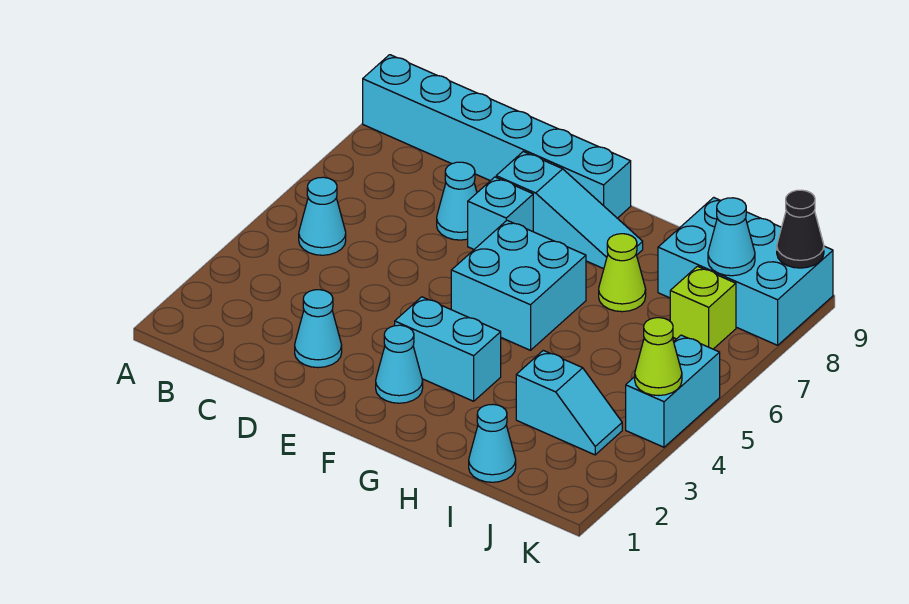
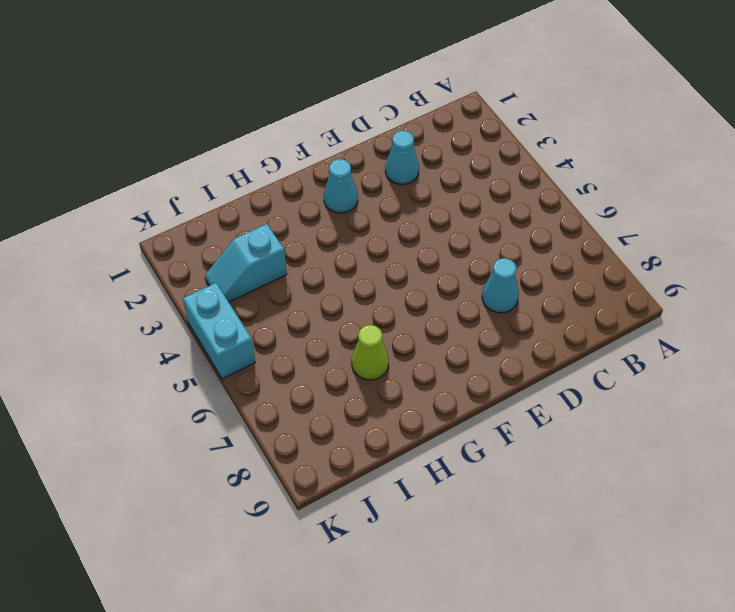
none -> cyan brick A9:F9 level 1
none -> cyan cone B5 level 1
none -> cyan brick E7 level 1

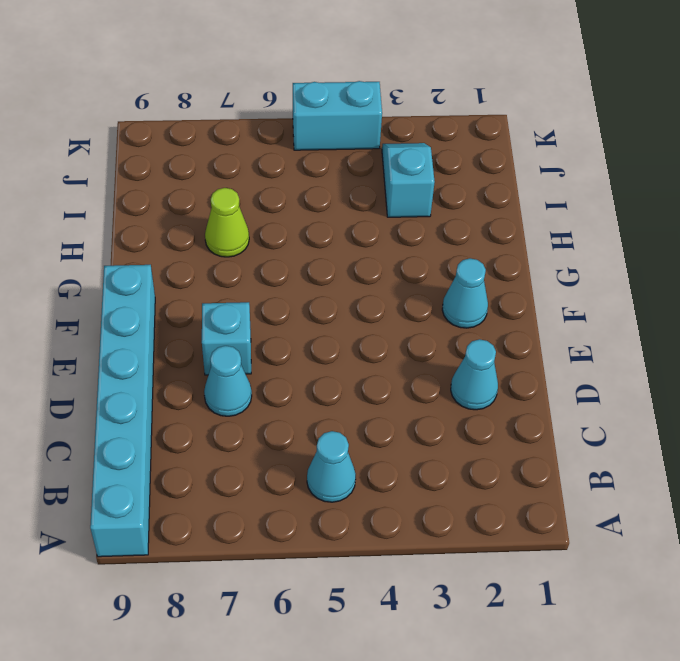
none -> cyan slope E8:G8 level 1 top E
none -> cyan brick F3:G3 level 1
none -> cyan brick F5:G6 level 1

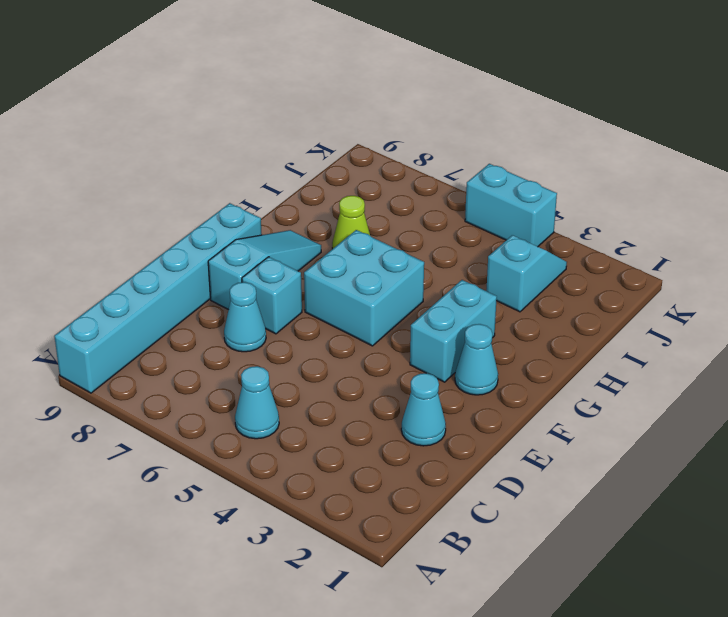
none -> cyan cone I1 level 1
none -> cyan brick I8:K9 level 1
none -> lime brick J7 level 1

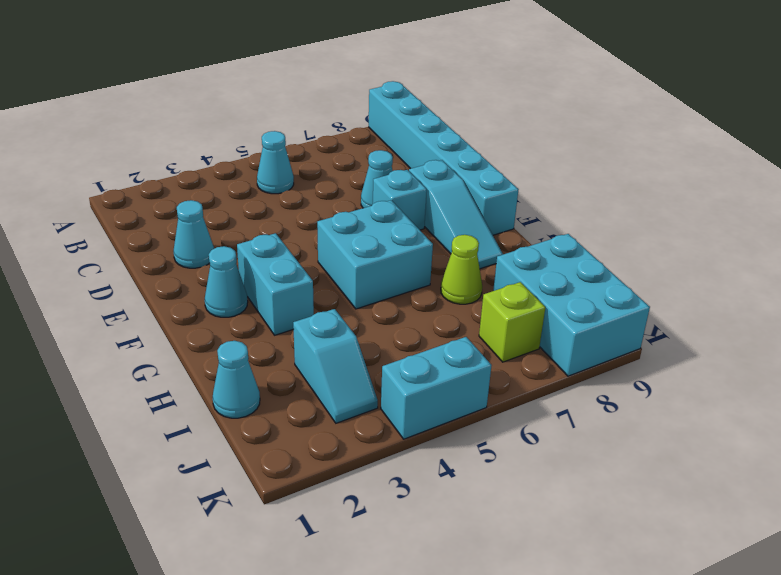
none -> cyan cone J8 level 2
none -> lime cone K4 level 2
none -> black cone K9 level 2

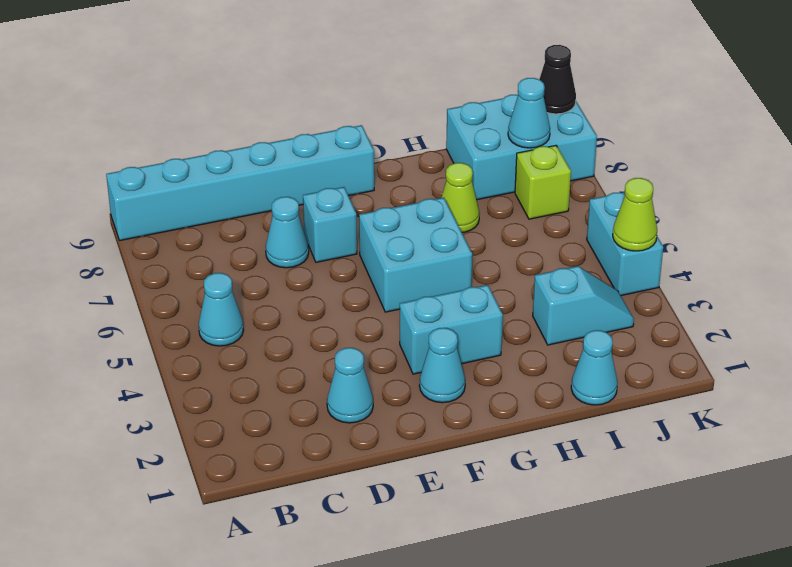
none -> cyan slope E8:G8 level 1 top E

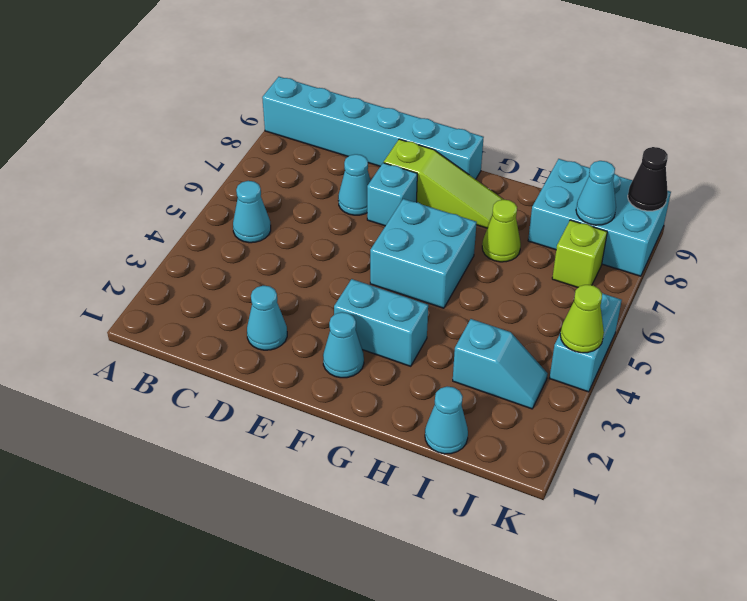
lime slope E8:G8 level 1 top E -> cyan slope E8:G8 level 1 top E

